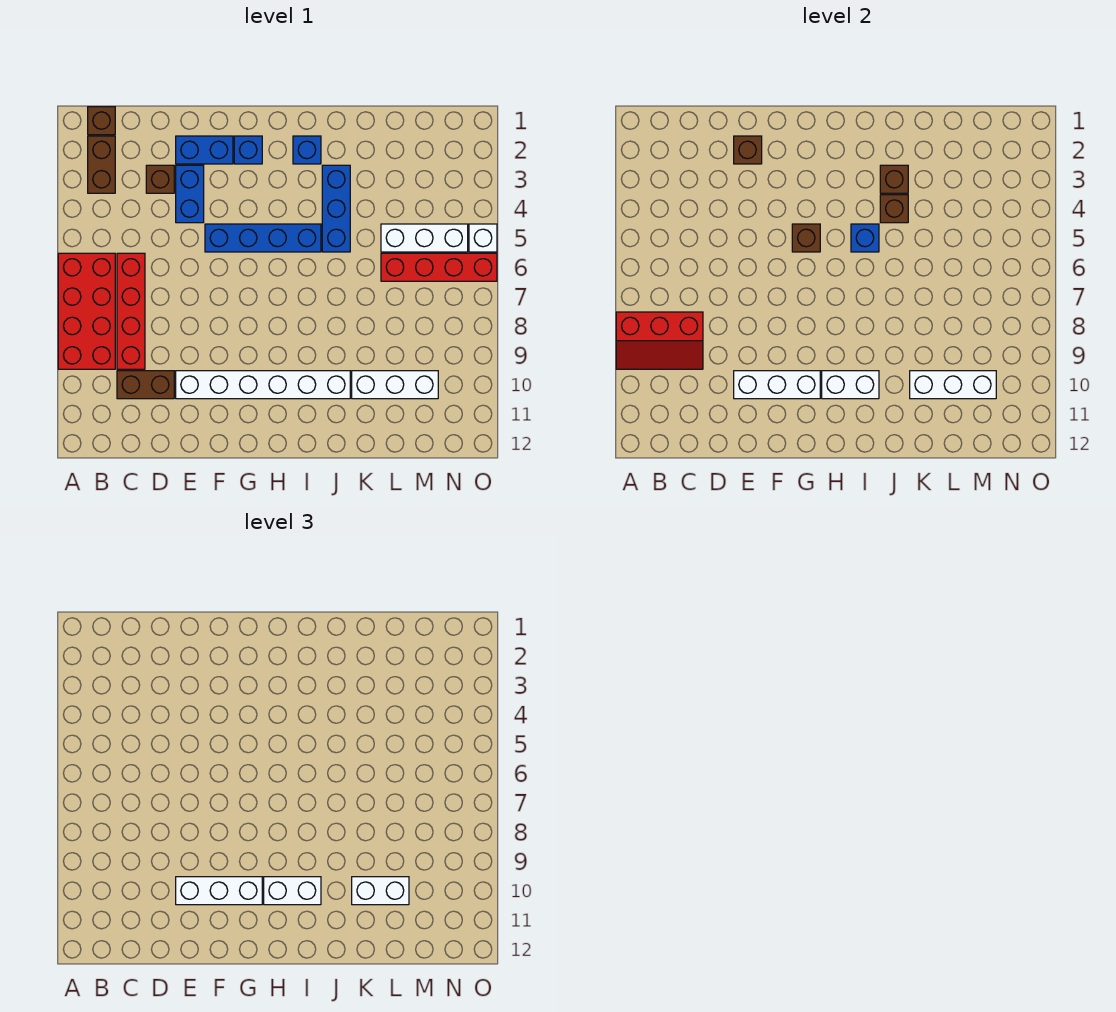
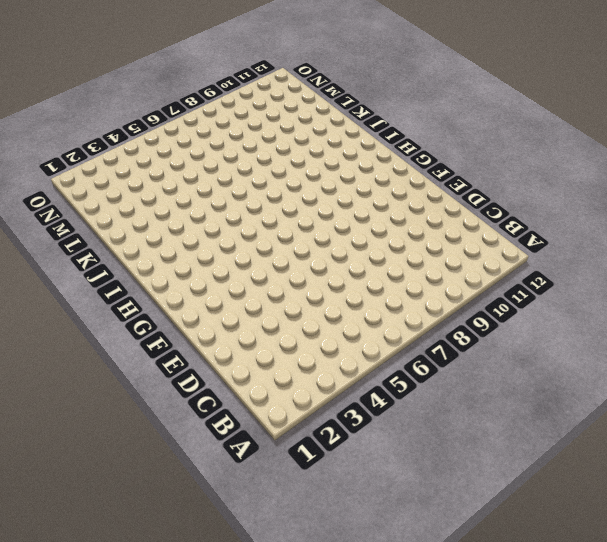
none -> red brick A6:B9 level 1
none -> brown brick B1 level 1
none -> brown brick B2:B3 level 1

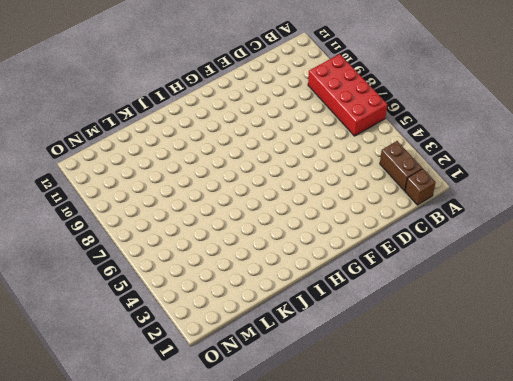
none -> red brick C6:C9 level 1
none -> brown brick C10:D10 level 1
none -> brown brick D3 level 1

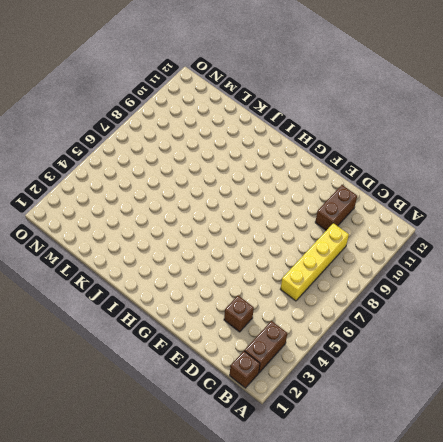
yellow brick C6:C9 level 1 -> red brick C6:C9 level 1
brown brick D10:D11 level 1 -> brown brick C10:D10 level 1
none -> red brick A6:B9 level 1
none -> blue brick E2:F2 level 1
none -> blue brick E3:E4 level 1

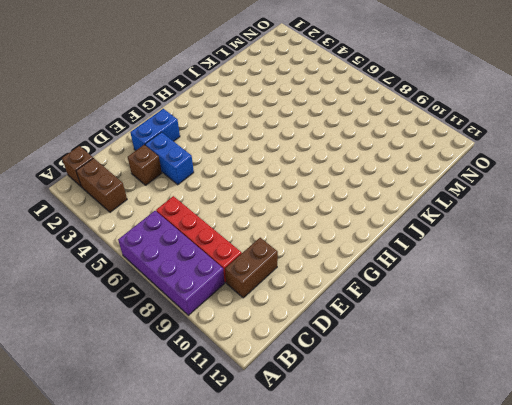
purple brick A6:B9 level 1 -> red brick A6:B9 level 1
none -> white brick E10:J10 level 1
none -> blue brick F5:I5 level 1
none -> blue brick G2 level 1

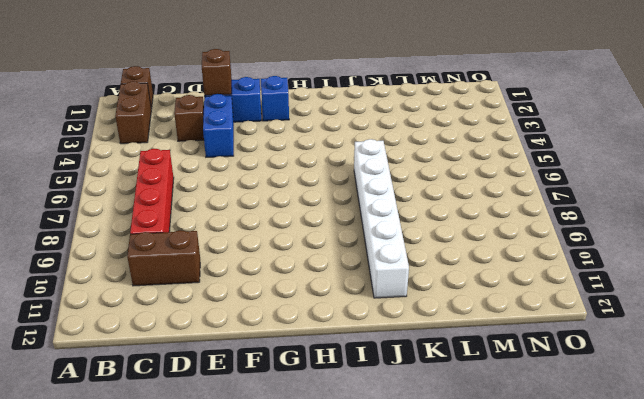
white brick J6:J11 level 1 -> white brick E10:J10 level 1
none -> red brick A6:B9 level 1
none -> blue brick F5:I5 level 1
none -> blue brick I2 level 1

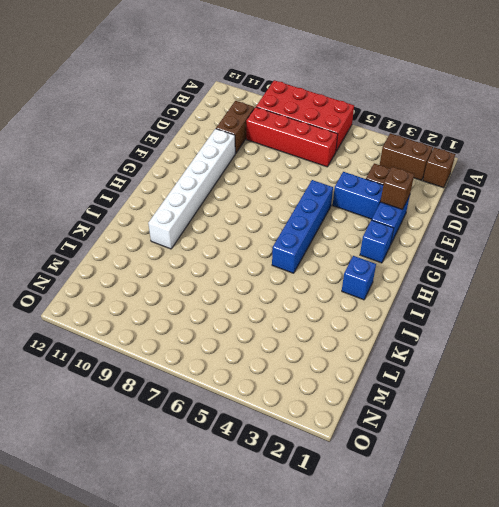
none -> blue brick J3:J5 level 1
none -> white brick K10:M10 level 1
none -> white brick L5:N5 level 1

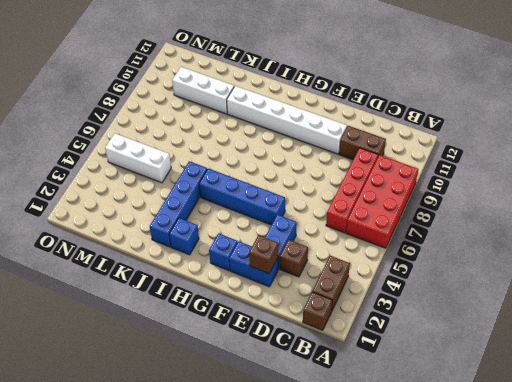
blue brick J2:J5 level 1 -> blue brick J3:J5 level 1
none -> red brick L6:O6 level 1
none -> white brick O5 level 1
none -> red slope A8:C9 level 2 top 8

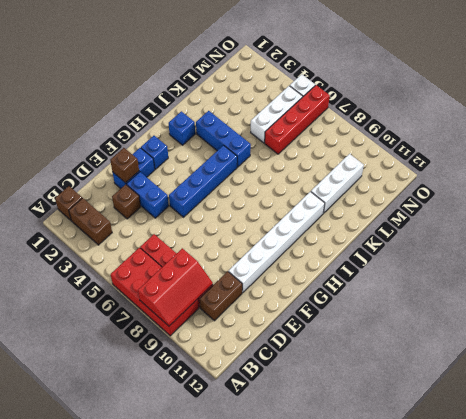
none -> white brick E10:G10 level 2
none -> brown brick G5 level 2
none -> white brick H10:I10 level 2

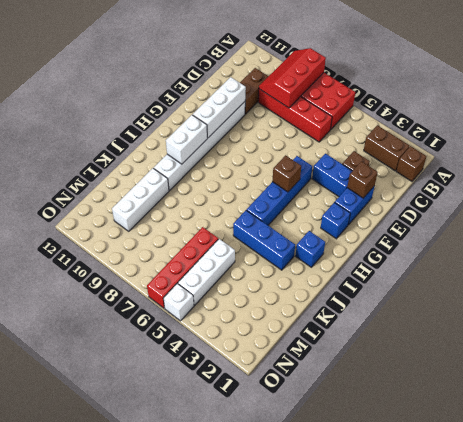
none -> blue brick I5 level 2
none -> brown brick J3 level 2
none -> brown brick J4 level 2

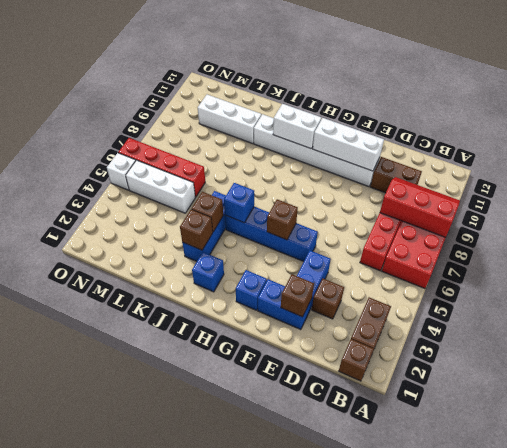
none -> white brick K10:M10 level 2
none -> white brick E10:G10 level 3
none -> white brick H10:I10 level 3

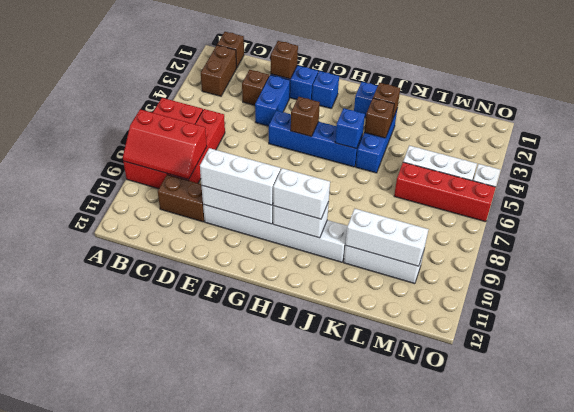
none -> white brick K10:L10 level 3

